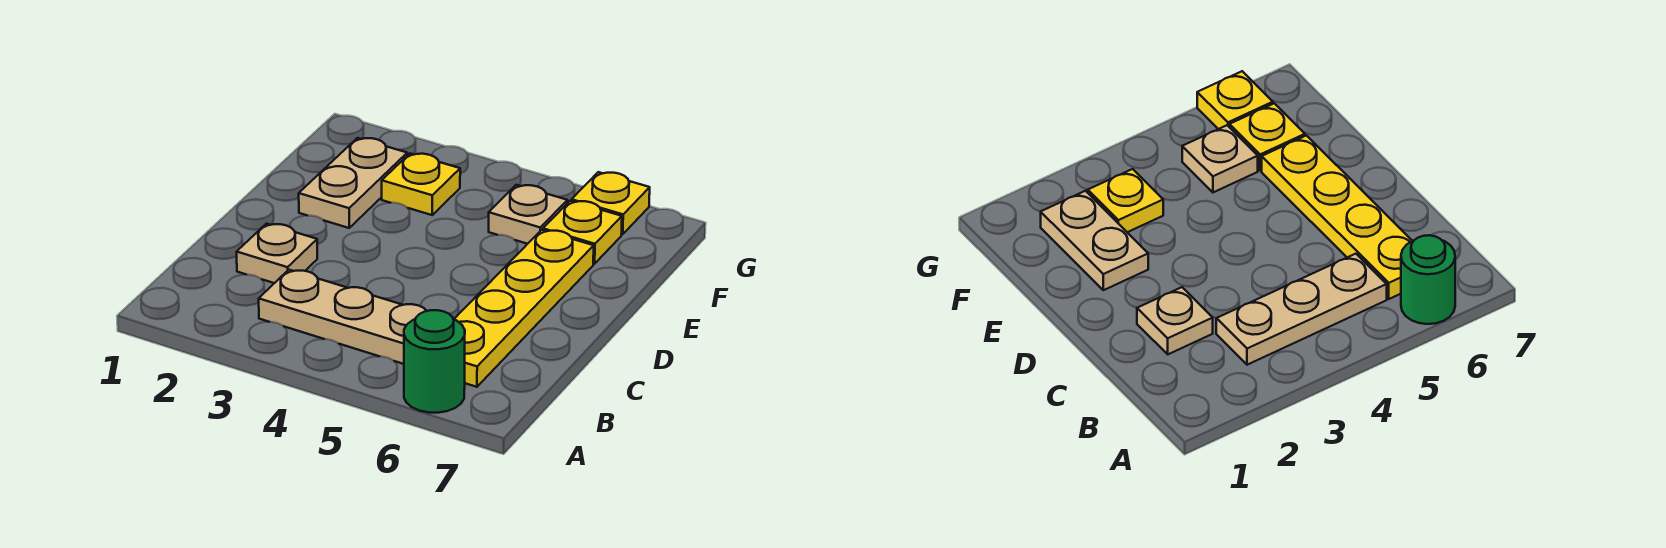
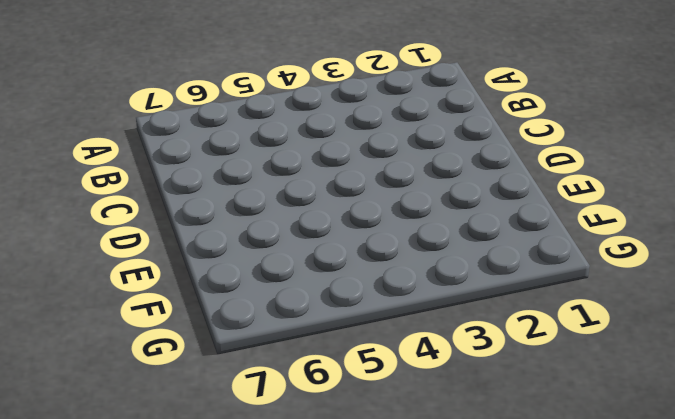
none -> green round brick A6 level 1
none -> tan plate B3:B5 level 1

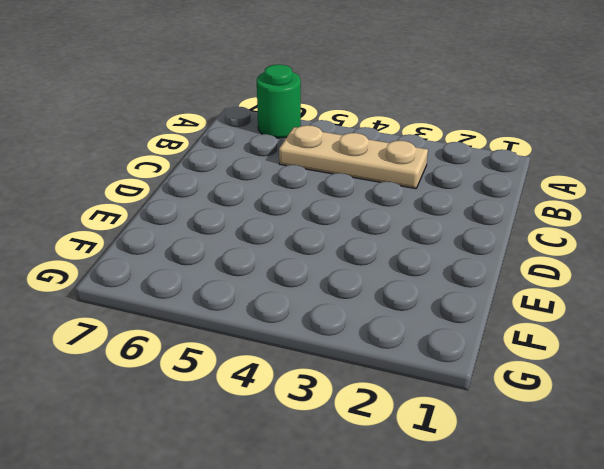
none -> yellow plate B6:E6 level 1
none -> tan plate C2 level 1

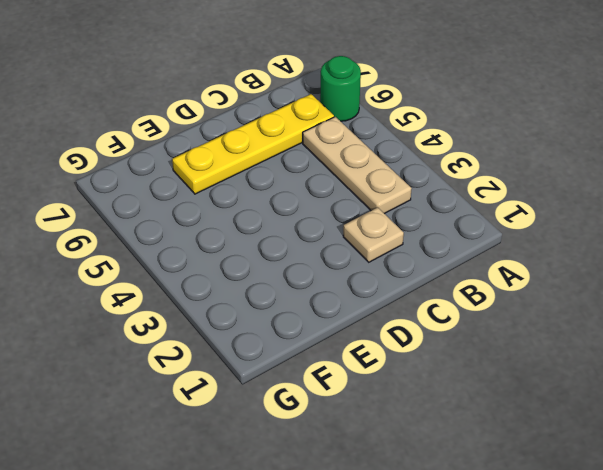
none -> tan plate E2:F2 level 1
none -> yellow plate F3 level 1

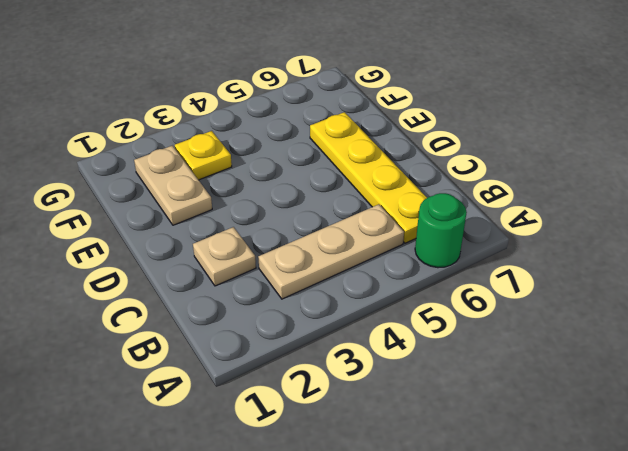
none -> tan plate F5 level 1
none -> yellow plate F6 level 1

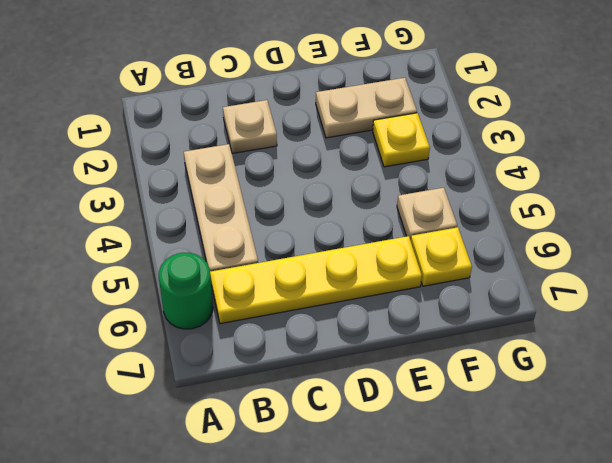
none -> yellow plate G6 level 1

